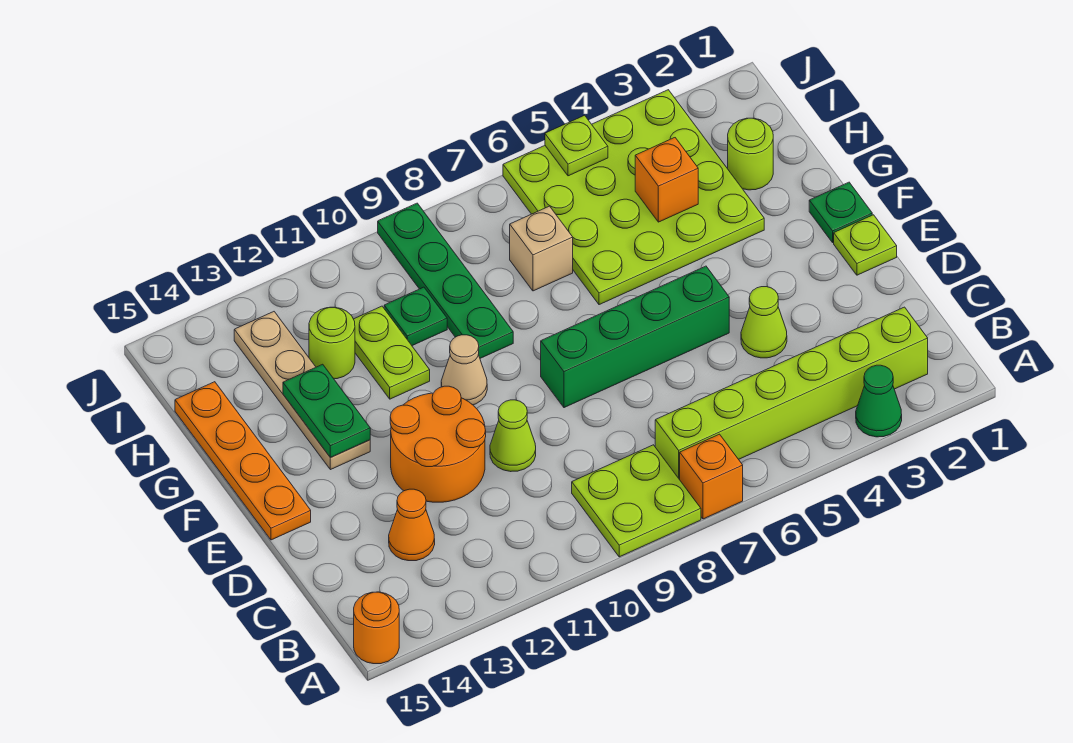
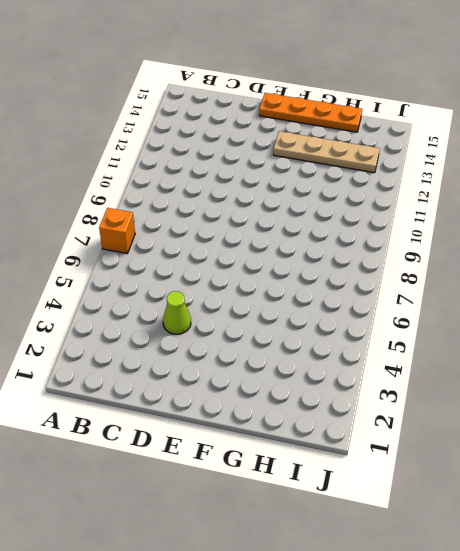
none -> green cone A3 level 1
none -> lime plate A8:B9 level 1
none -> orange round brick A15 level 1

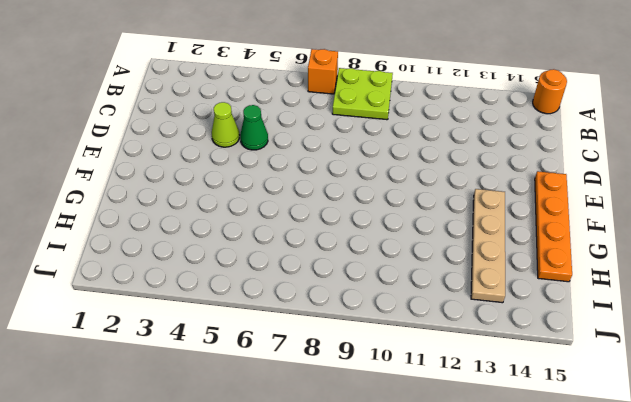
green cone D5 level 1 -> green cone A3 level 1
none -> lime brick B2:B7 level 1
none -> orange cone C13 level 1
none -> lime cone D10 level 1

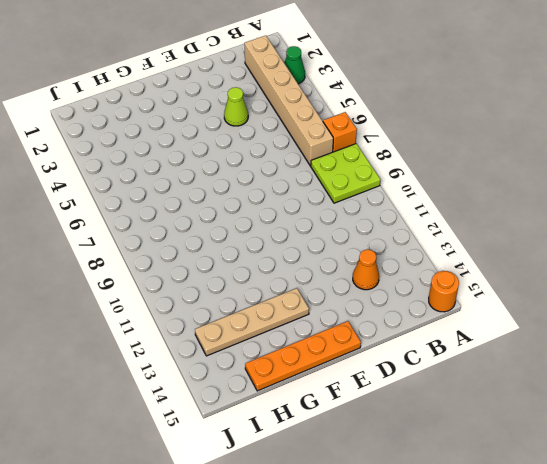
tan brick B2:B7 level 1 -> lime brick B2:B7 level 1
none -> lime cone D10 level 1
none -> orange round brick D11:E12 level 1
none -> lime plate E1 level 1

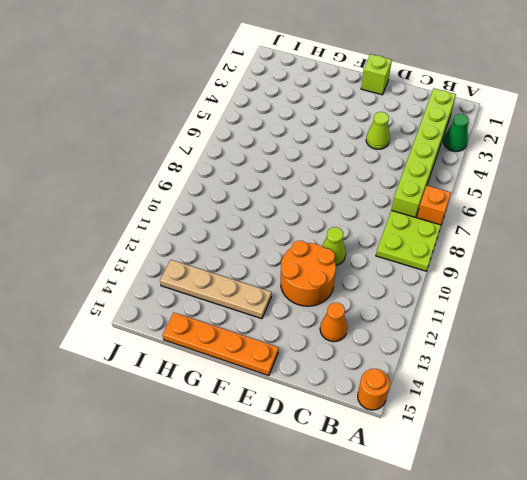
lime brick E1 level 1 -> lime plate E1 level 1
none -> green brick E5:E8 level 1
none -> green plate F1 level 1
none -> tan cone F10 level 1

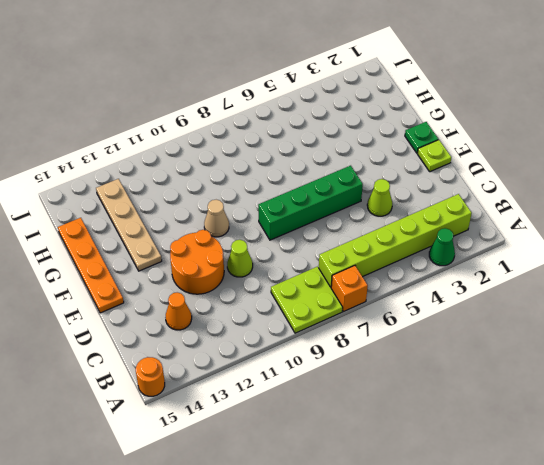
none -> lime plate G3:J6 level 1
none -> green plate G9:J9 level 1
none -> lime plate G11:H11 level 1

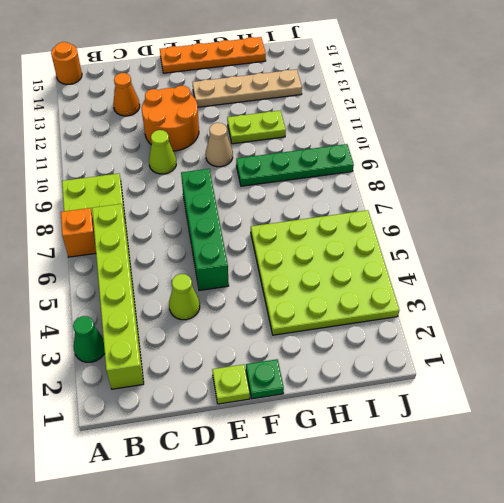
none -> lime round brick H2 level 1
none -> tan brick H7 level 1
none -> green plate H10 level 1

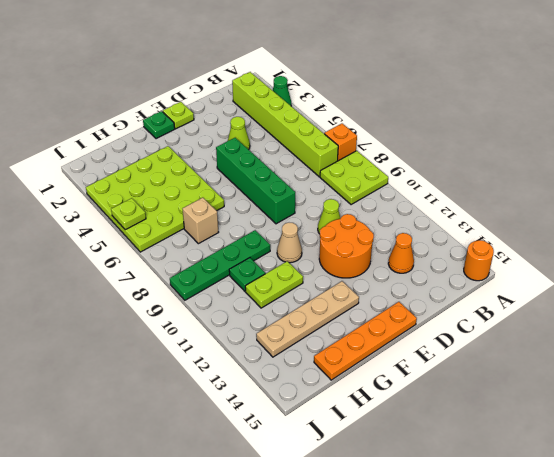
none -> lime round brick H2 level 1
none -> lime round brick H12 level 1
none -> green plate F13:G13 level 2

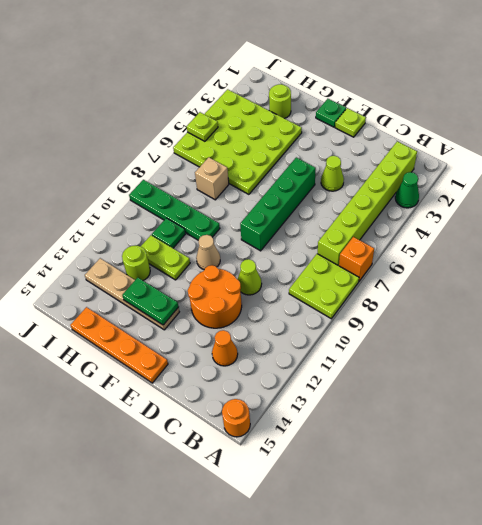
none -> orange brick H4 level 2

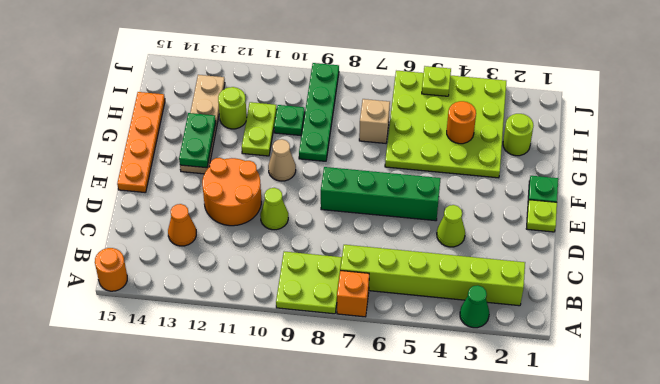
orange round brick H4 level 2 -> orange brick H4 level 2

